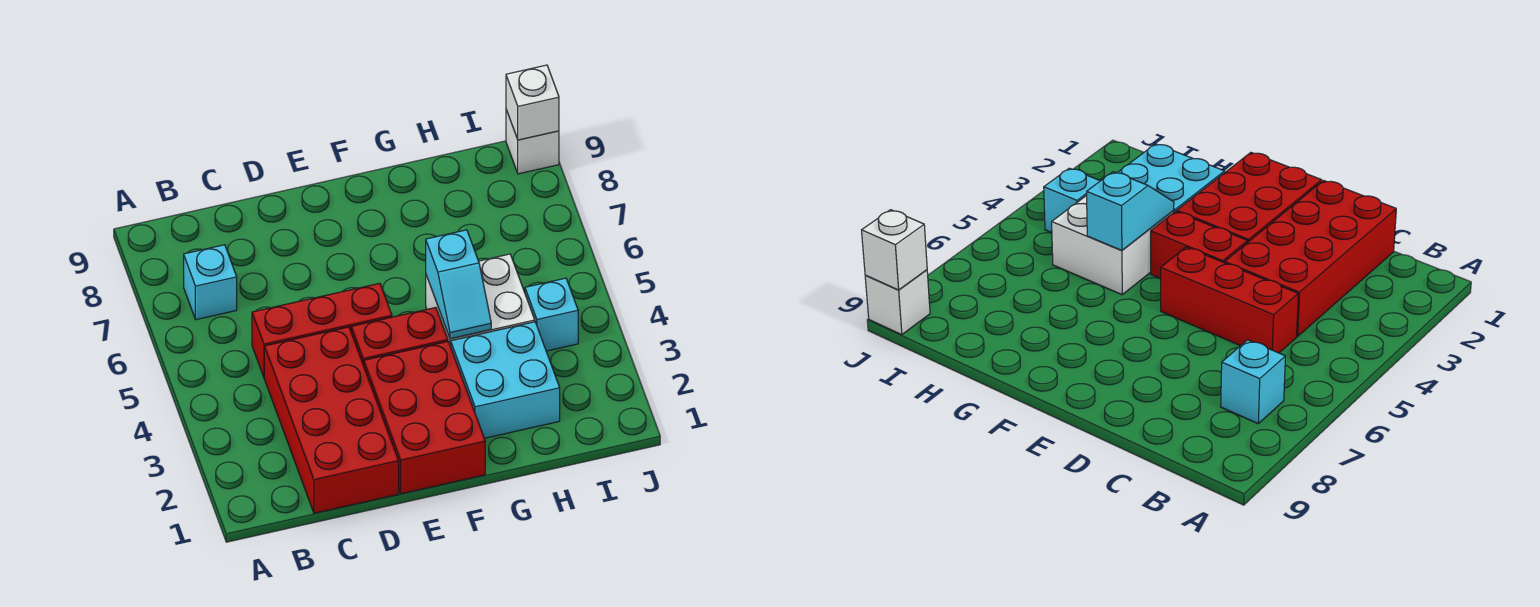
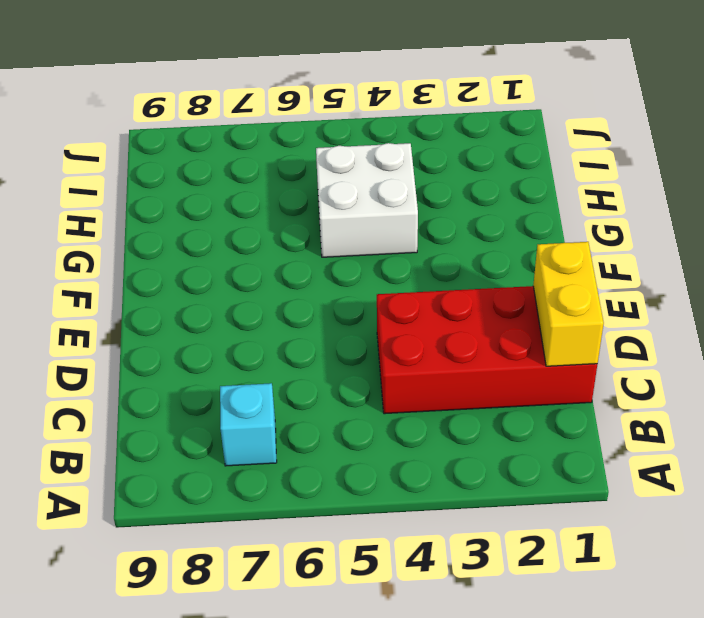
yellow brick C1:D1 level 2 -> none
none -> red brick C5:E5 level 1
none -> red brick E1:F3 level 1

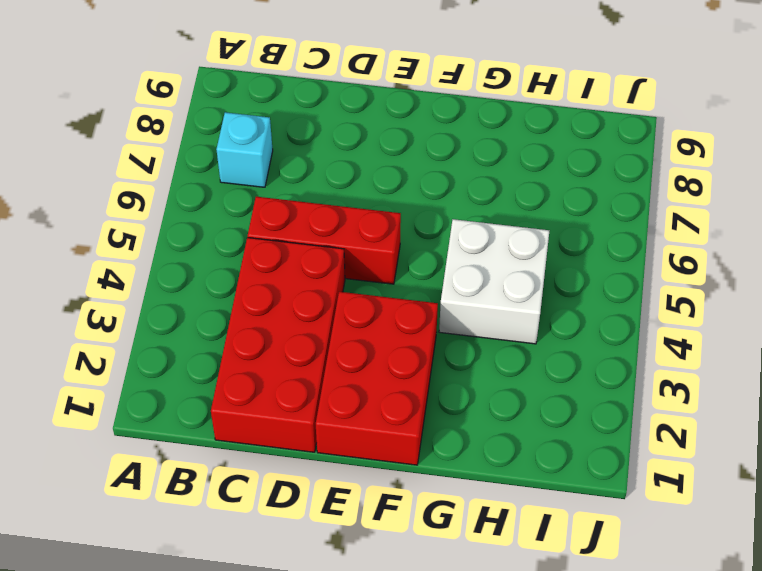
none -> red brick E4:F4 level 1
none -> cyan brick G2:H3 level 1

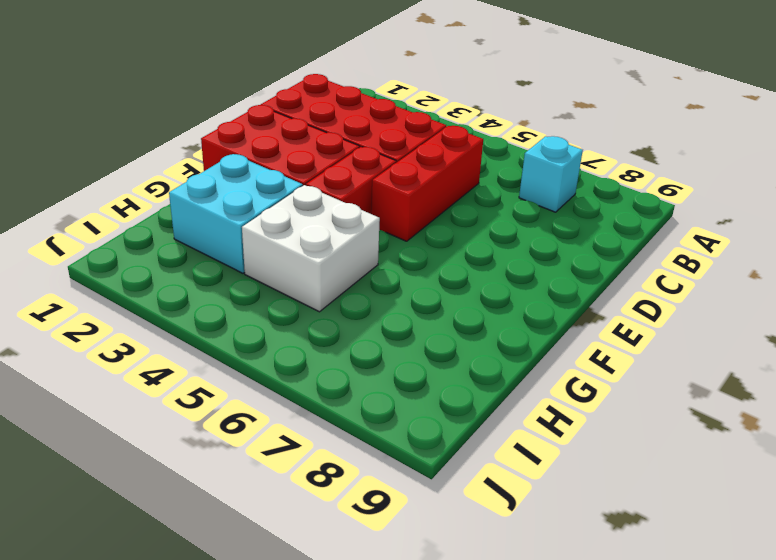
none -> cyan brick I4 level 1
none -> white brick J9 level 1

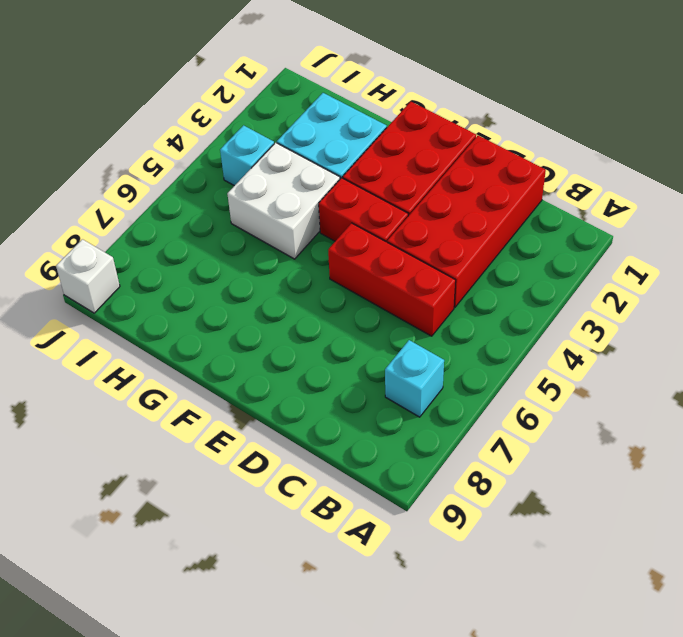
none -> cyan slope G4:G5 level 2 top 5
none -> white brick J9 level 2

